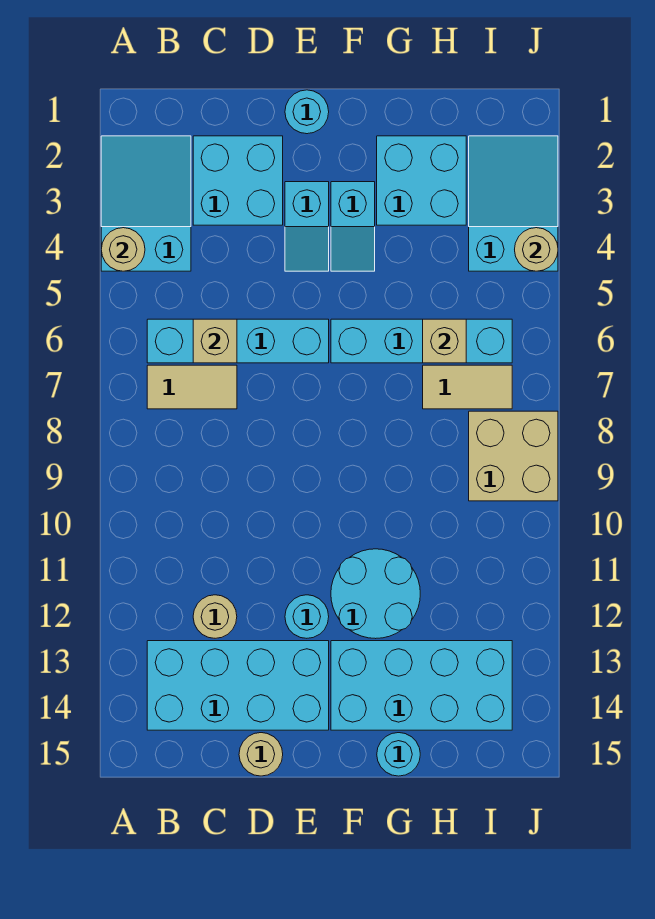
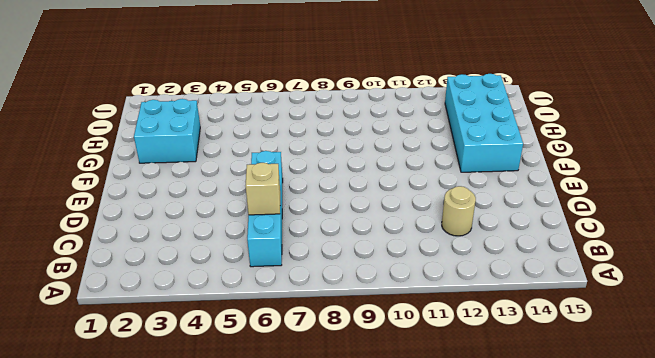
none -> cyan slope A2:B4 level 1 top 4
none -> tan tile B7:C7 level 1
none -> cyan brick B13:E14 level 1

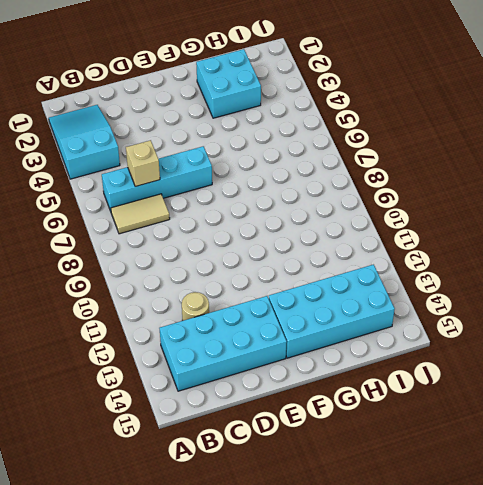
none -> cyan brick C2:D3 level 1
none -> tan round brick D15 level 1
none -> cyan round brick E1 level 1

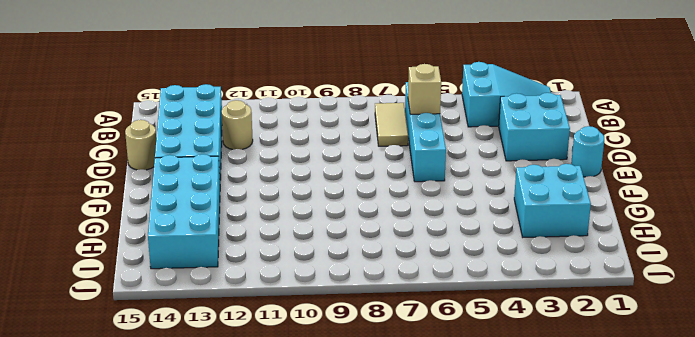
none -> cyan slope E3:E4 level 1 top 3
none -> cyan round brick E12 level 1
none -> cyan slope F3:F4 level 1 top 3

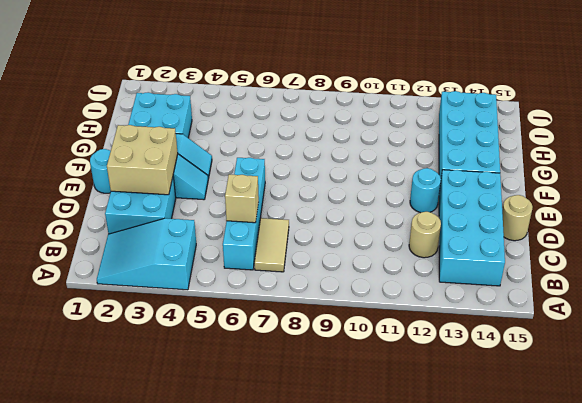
tan brick D2:E3 level 2 -> tan brick I8:J9 level 1
none -> cyan brick F6:I6 level 1
none -> cyan round brick F11:G12 level 1
none -> cyan round brick G15 level 1

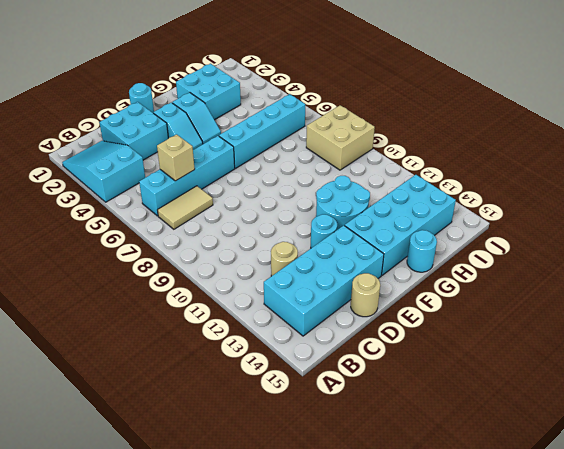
none -> tan tile H7:I7 level 1
none -> cyan slope I2:J4 level 1 top 4
none -> tan round brick A4 level 2

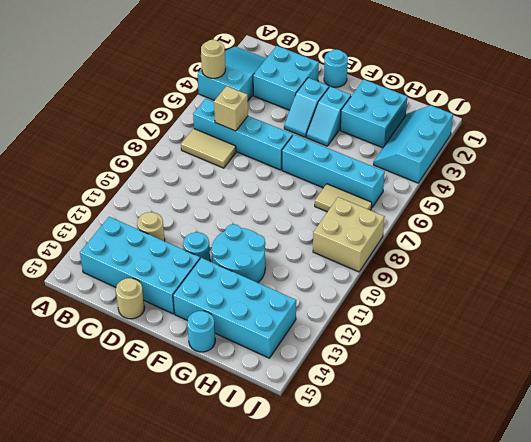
cyan slope I2:J4 level 1 top J -> cyan slope I2:J4 level 1 top 4
none -> tan brick H6 level 2
none -> tan round brick J4 level 2

